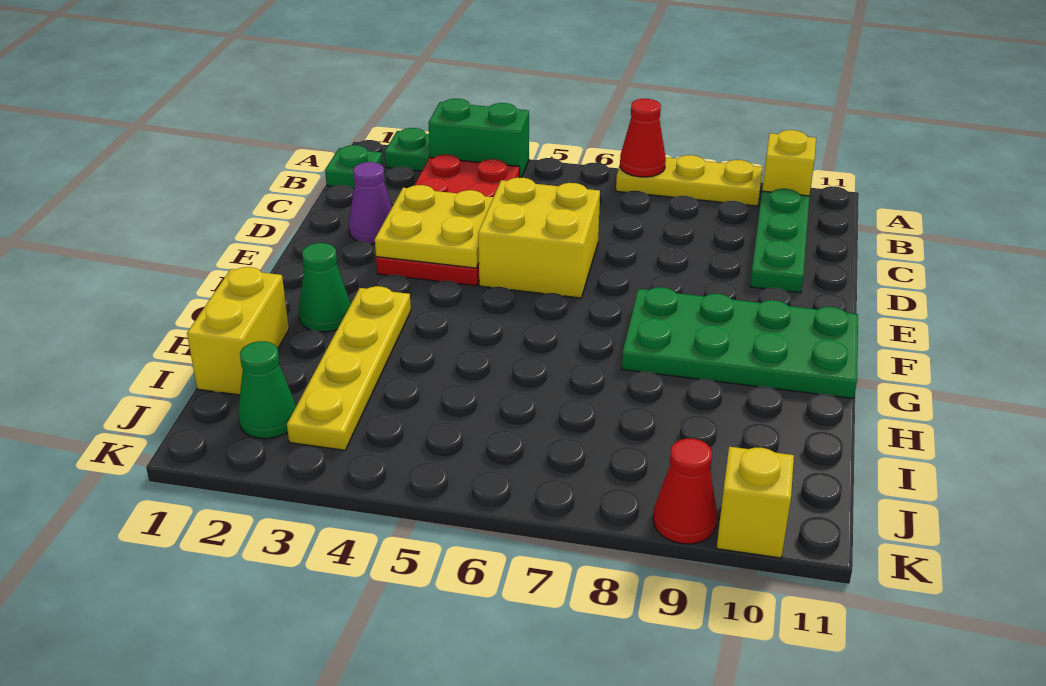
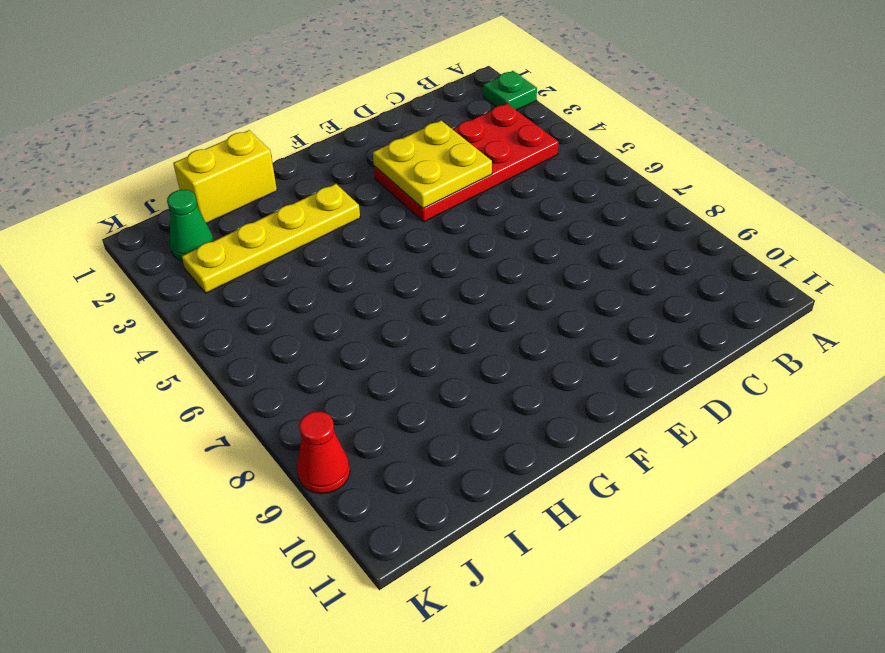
none -> green brick A3:A4 level 1
none -> yellow plate A7:A9 level 1
none -> yellow brick A10 level 1

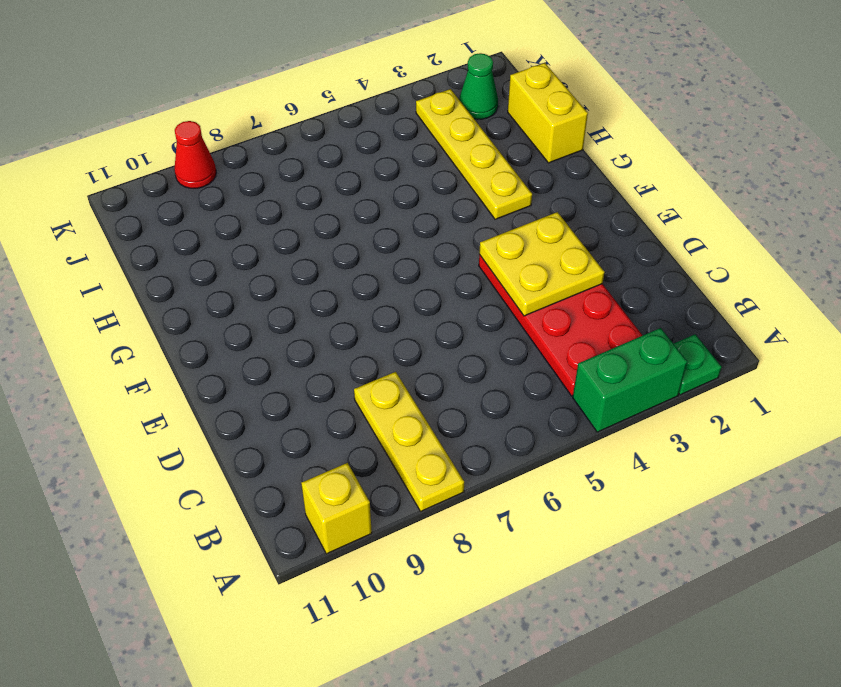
yellow plate A8:C8 level 1 -> yellow plate A7:A9 level 1
none -> green plate B1 level 1
none -> green plate B10:D10 level 1
none -> purple cone D2 level 1

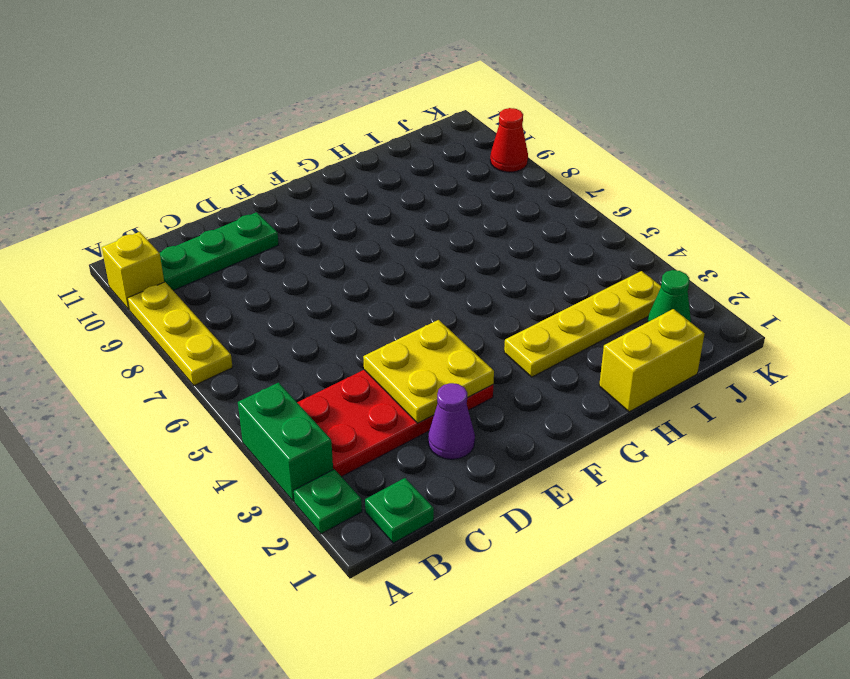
none -> yellow brick D5:E6 level 1
none -> green plate F8:G11 level 1
none -> green cone G2 level 1

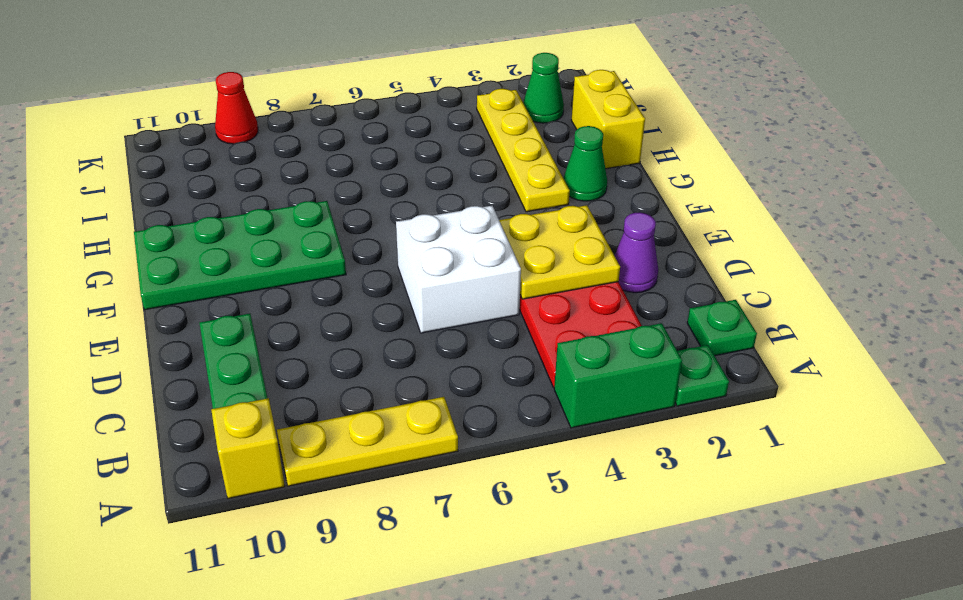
white brick D5:E6 level 1 -> yellow brick D5:E6 level 1
none -> yellow brick K10 level 1
none -> red cone A7 level 2

